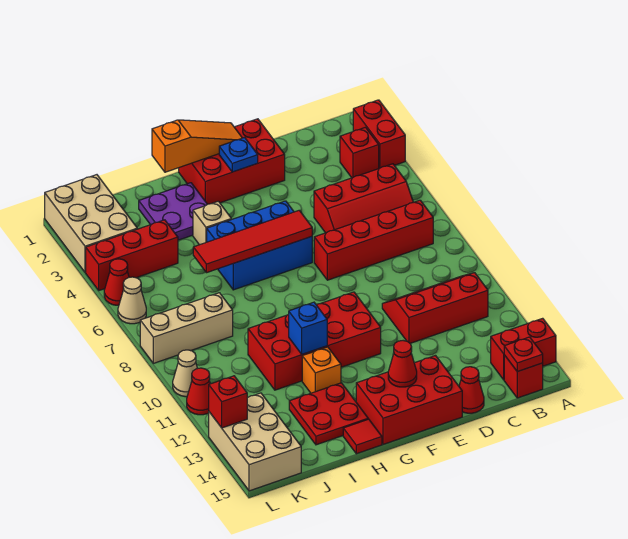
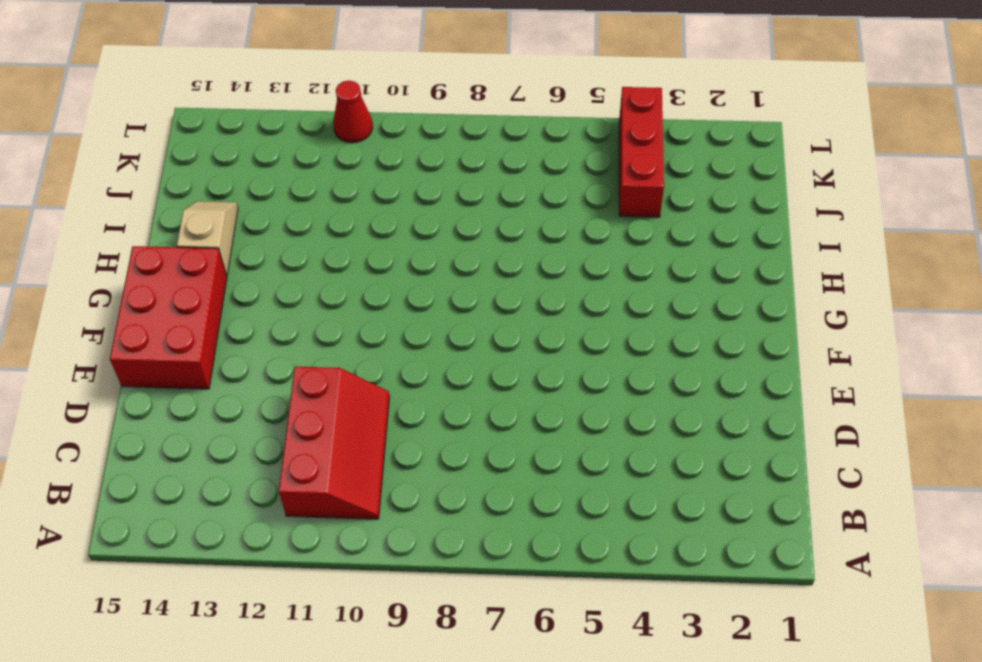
tan slope H14:I14 level 1 top H -> red plate H13:I14 level 1
none -> red brick A2:A3 level 1
none -> red brick A14:B14 level 1
none -> red brick B3 level 1
none -> red slope B5:D6 level 1 top 5

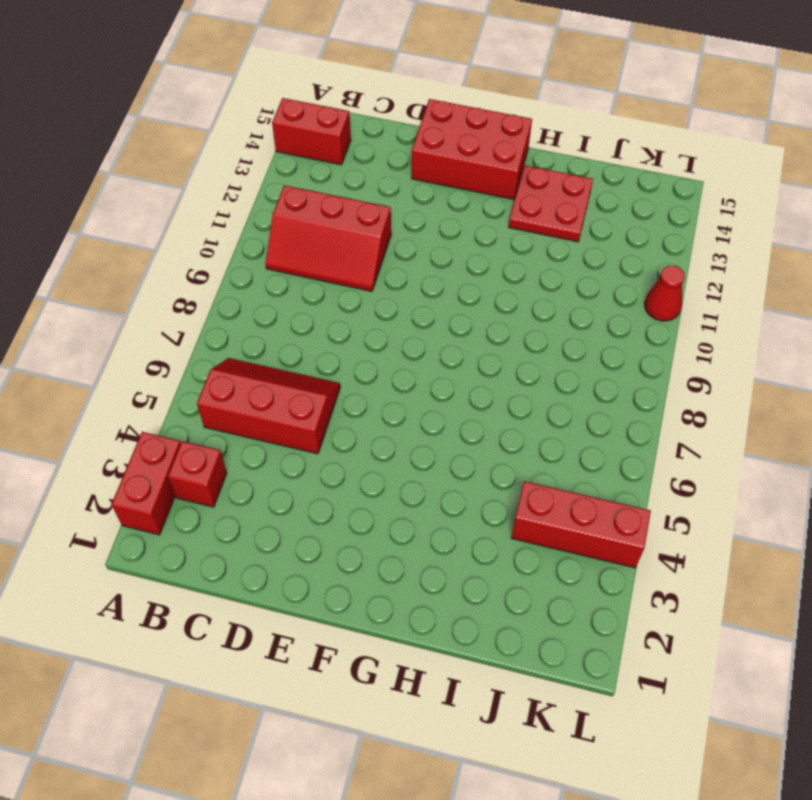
none -> red brick B7:E7 level 1
none -> red brick B15 level 1
none -> red cone D15 level 1
none -> red brick E1:G2 level 1

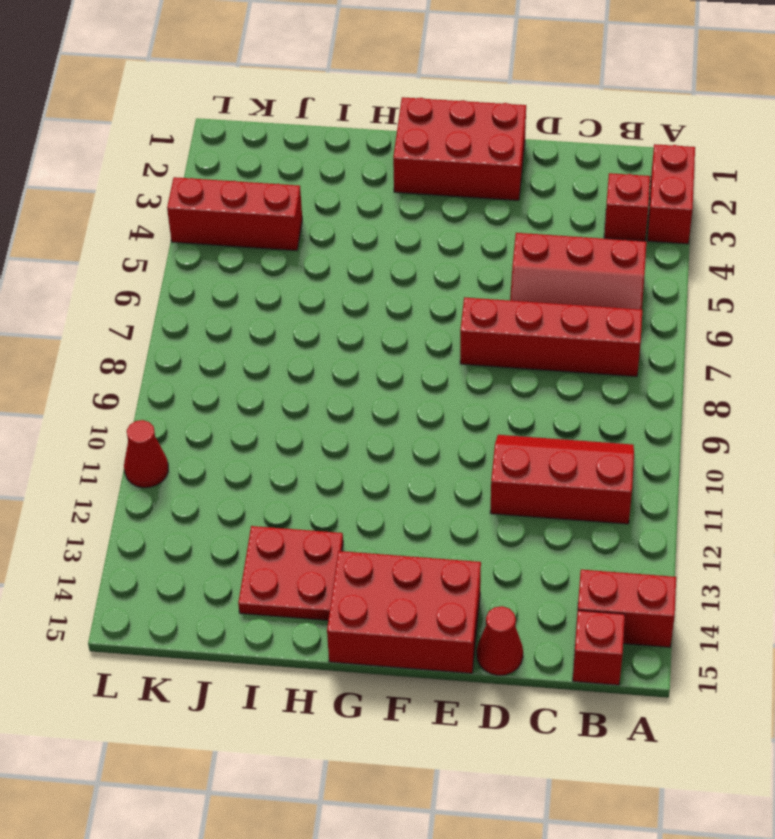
none -> blue brick F5:H6 level 1
none -> red brick F10:I11 level 1
none -> purple plate H2:I3 level 1
none -> tan brick H4 level 1

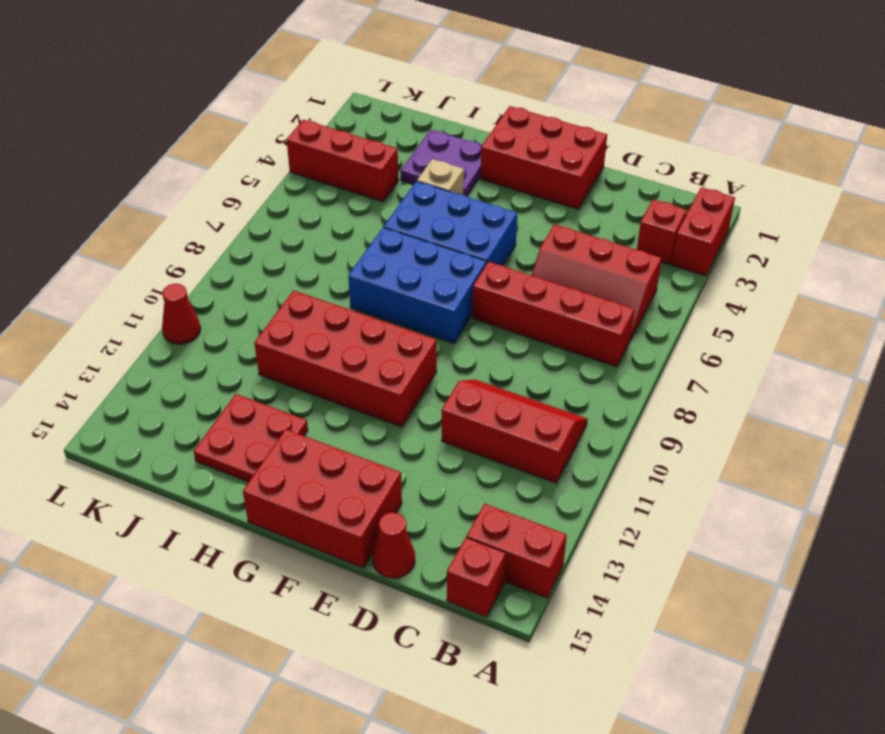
blue brick F7:H8 level 1 -> none
none -> orange brick H12 level 1
none -> red tile H15 level 1
none -> tan brick J8:L8 level 1
none -> tan brick K1:L3 level 1

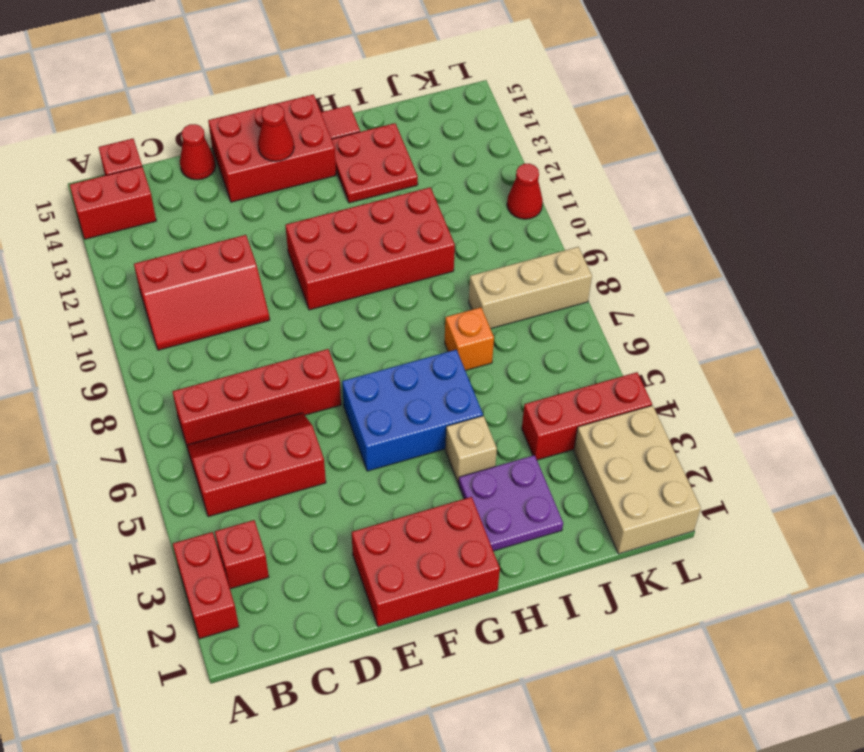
orange brick I7 level 1 -> orange brick H12 level 1
none -> tan brick K13:L15 level 1
none -> red cone L5 level 1
none -> tan cone L6 level 1
none -> tan cone L10 level 1

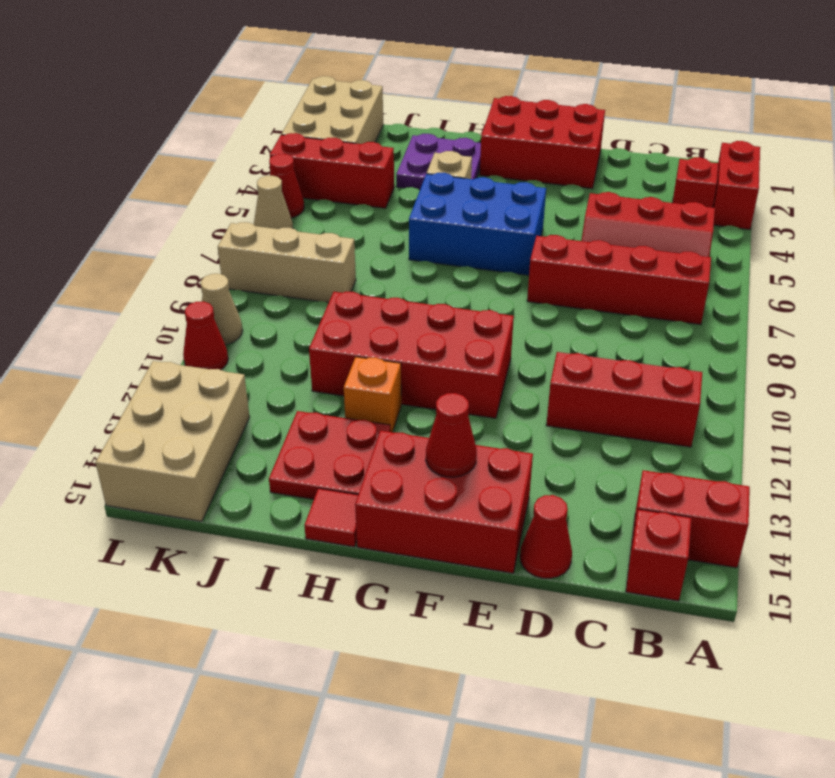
none -> red plate B15 level 2
none -> orange slope F1:H1 level 2 top H
none -> blue plate F2 level 2
none -> red tile F6:I6 level 2

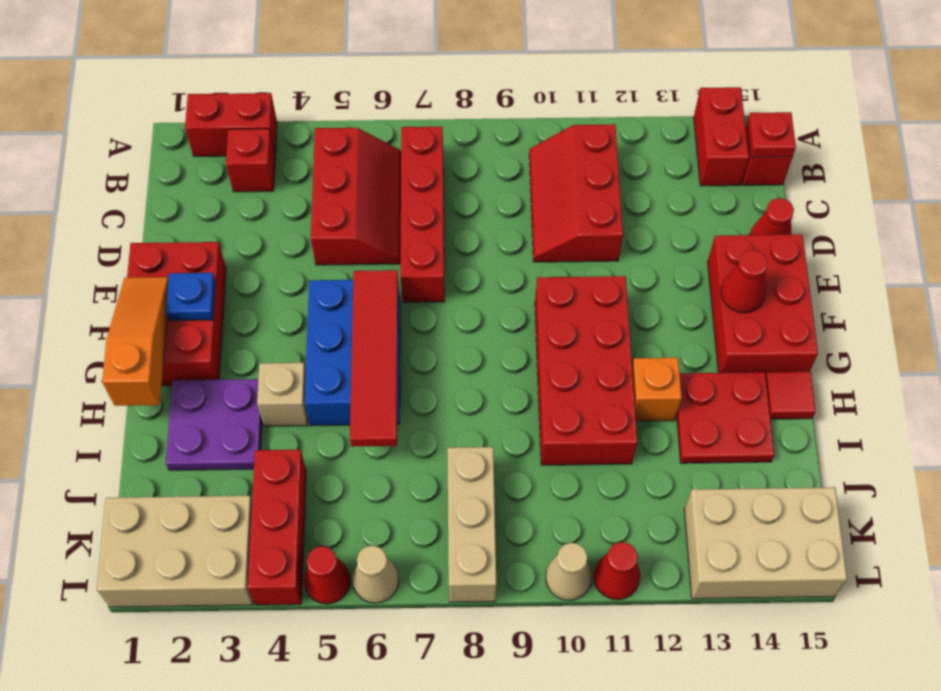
none -> blue brick H11 level 2
none -> red brick L13 level 2

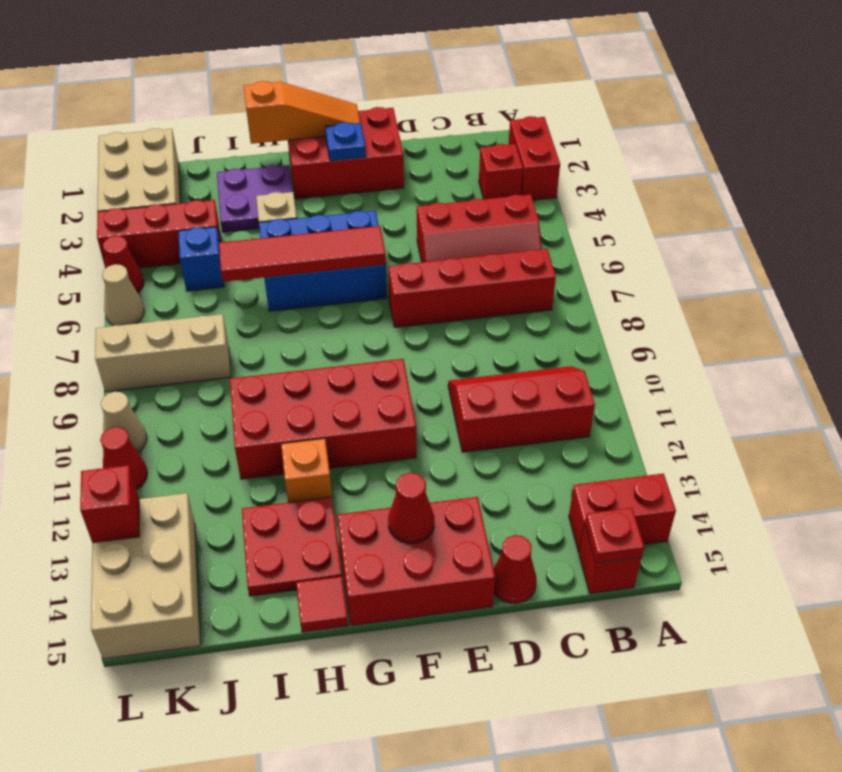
blue brick J5 level 1 -> blue brick H11 level 2

